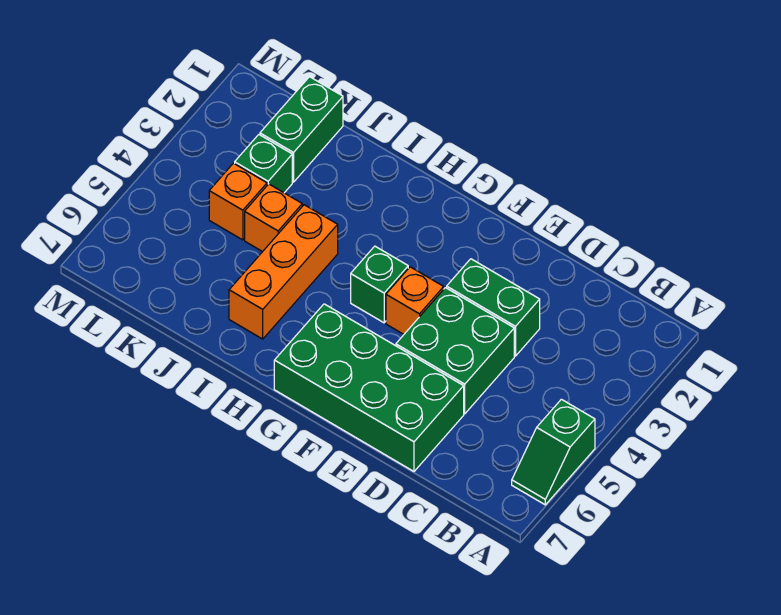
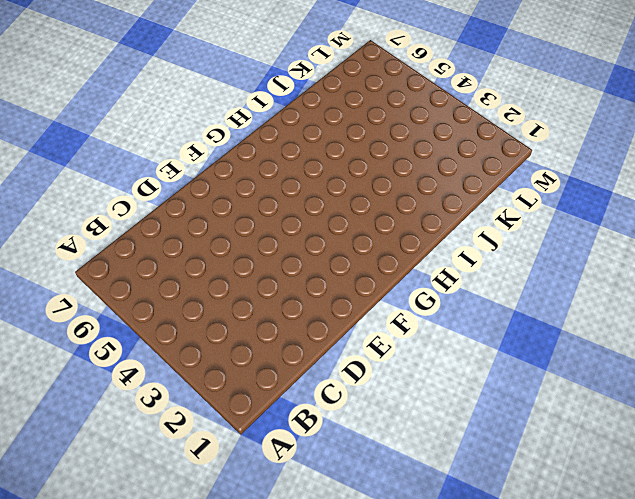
none -> green slope A5:A6 level 1 top 5
none -> green brick D3:E3 level 1

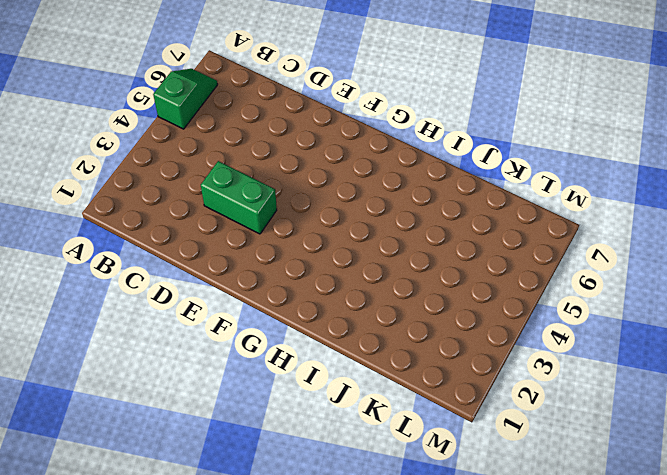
none -> green brick D4:E5 level 1
none -> green brick D6:G7 level 1

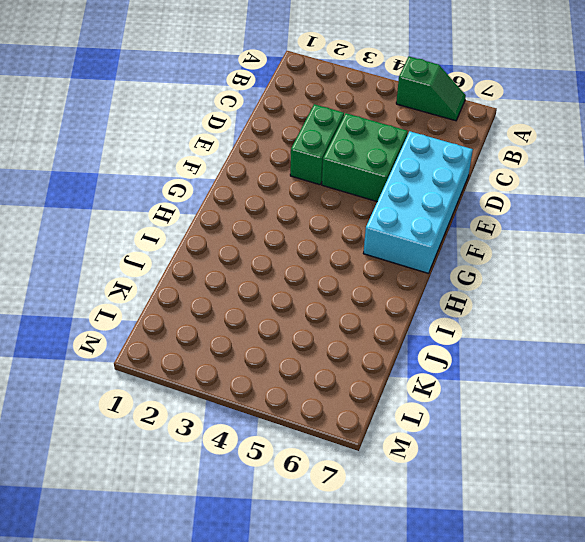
cyan brick D6:G7 level 1 -> green brick D6:G7 level 1
none -> orange brick F4 level 1
none -> green brick G4 level 1

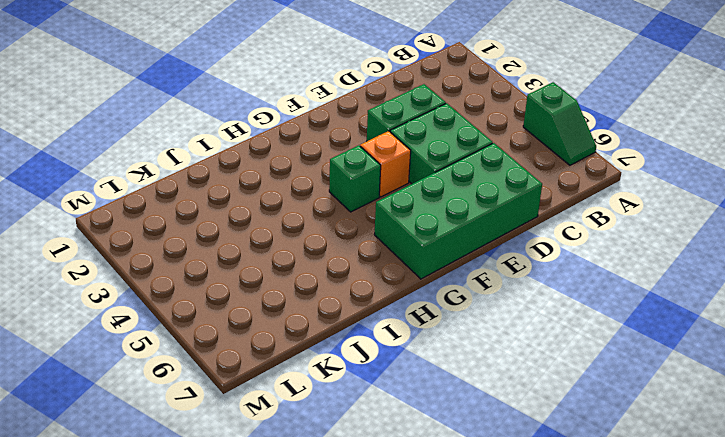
none -> orange brick I4:I6 level 1
none -> orange brick J4 level 1

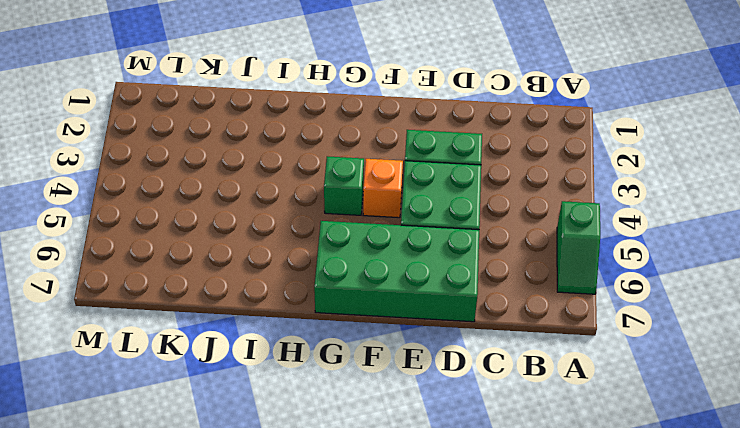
none -> orange brick I4:I6 level 1
none -> orange brick J4 level 1

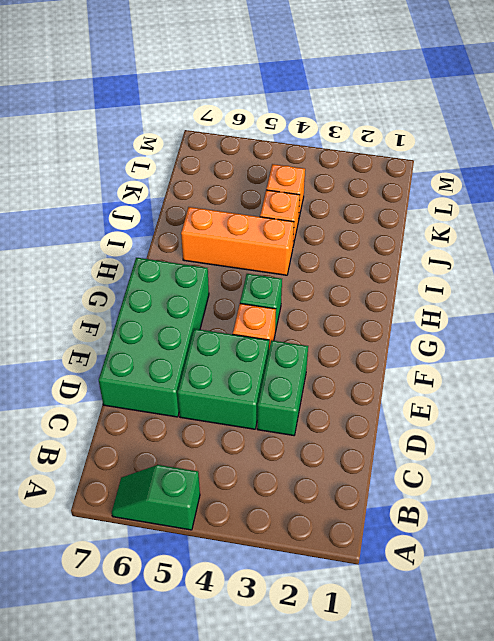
none -> green brick K1:K2 level 1
none -> green brick K3 level 1

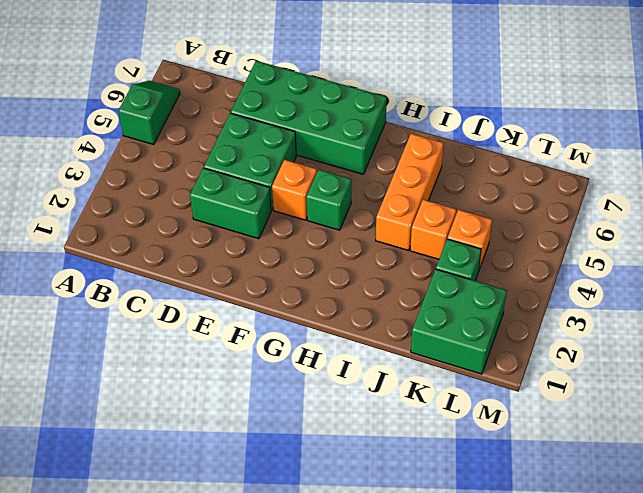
green brick K1:L2 level 1 -> green brick K1:K2 level 1

